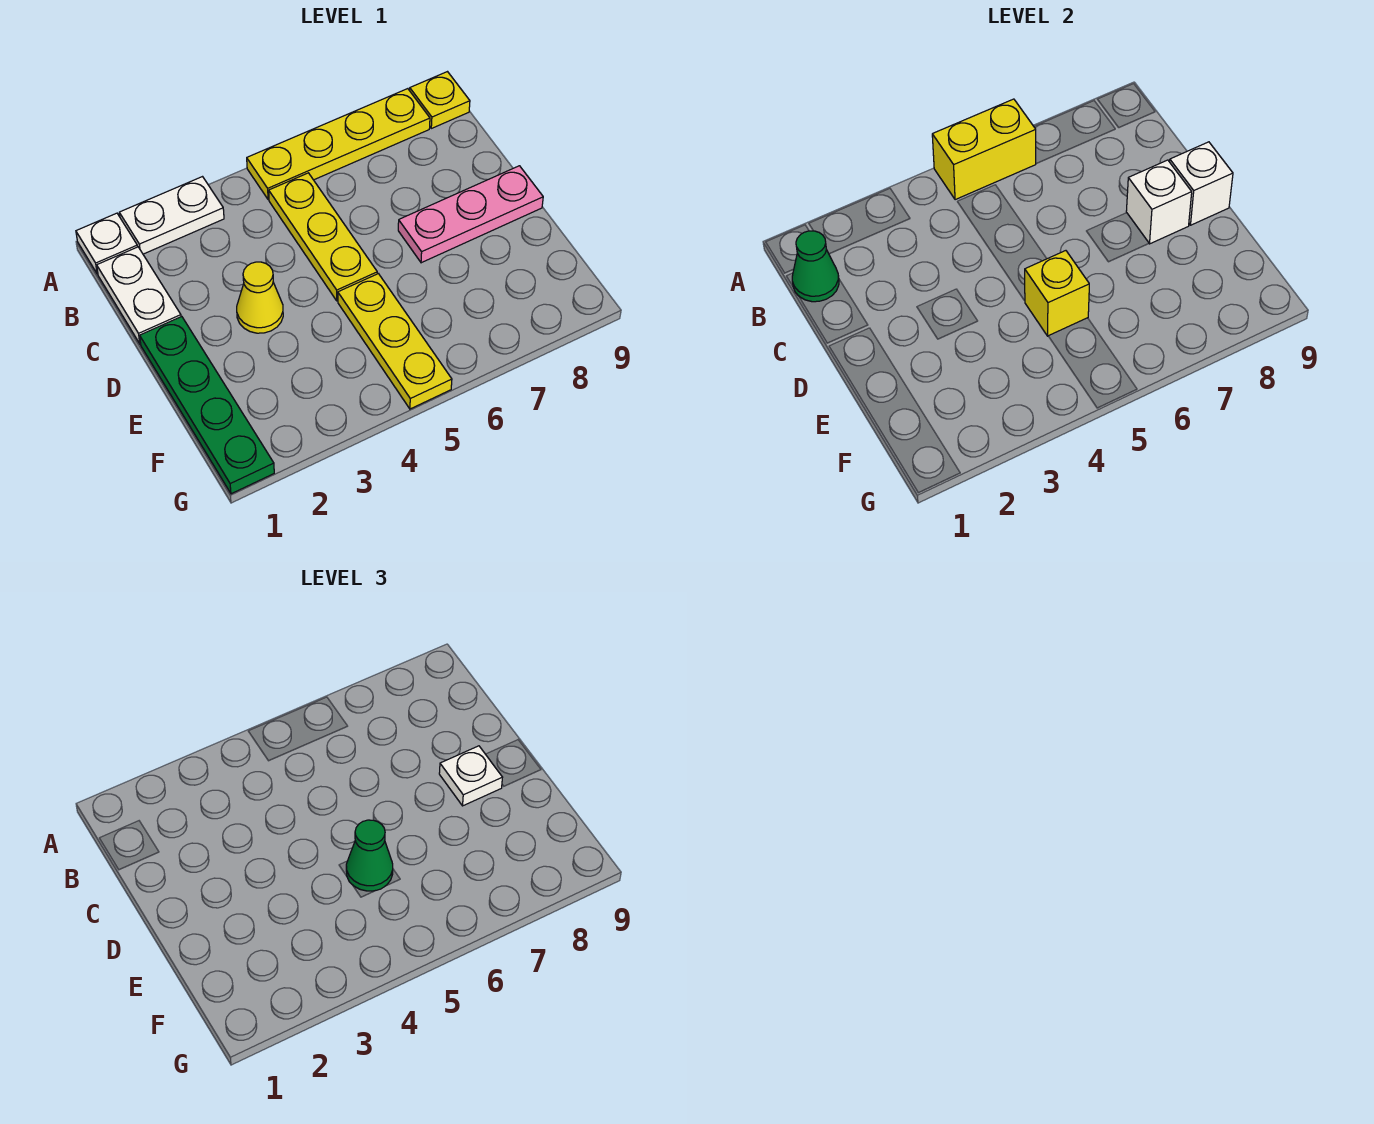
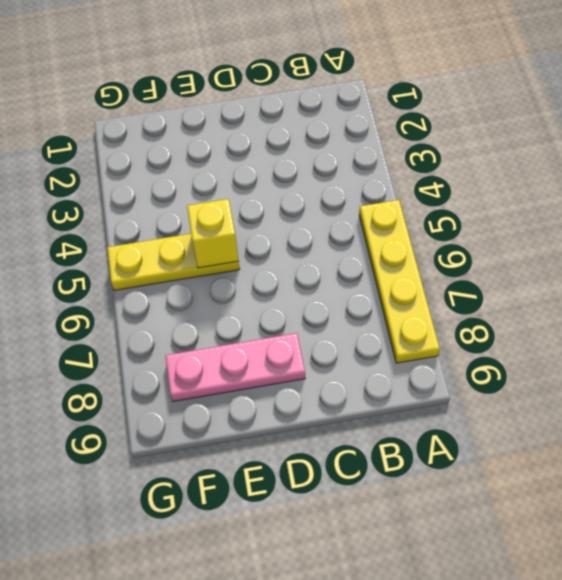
pink plate D8:F8 level 1 -> pink plate D7:D9 level 1
none -> white plate A1 level 1
none -> white plate A2:A3 level 1
none -> yellow plate A9 level 1

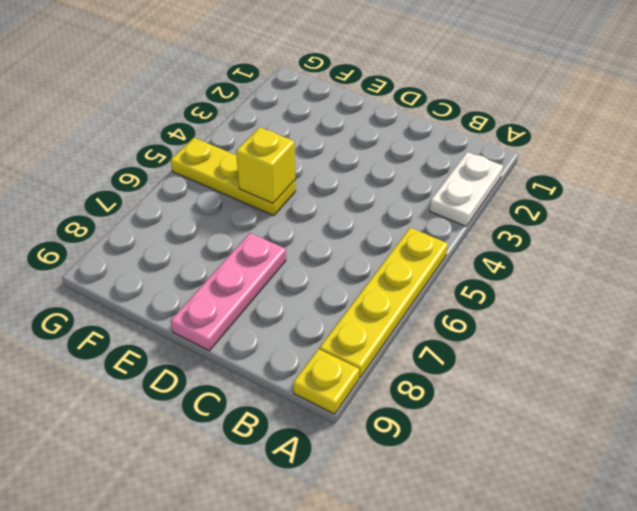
none -> white plate A1 level 1
none -> white plate B1:C1 level 1
none -> yellow plate B5:D5 level 1

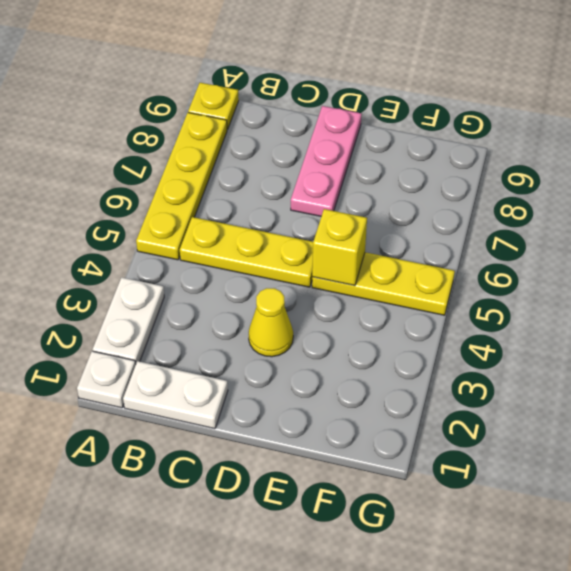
none -> green plate D1:G1 level 1
none -> yellow brick A5:A6 level 2
none -> green cone B1 level 2

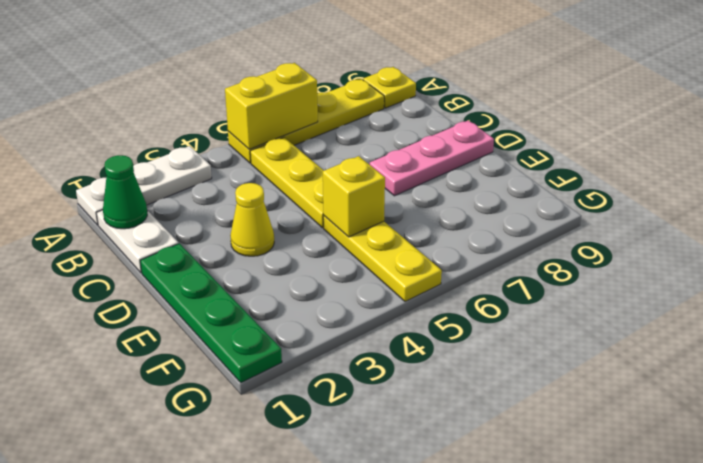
none -> white brick D8 level 2
none -> white brick D9 level 2
none -> white plate D8 level 3

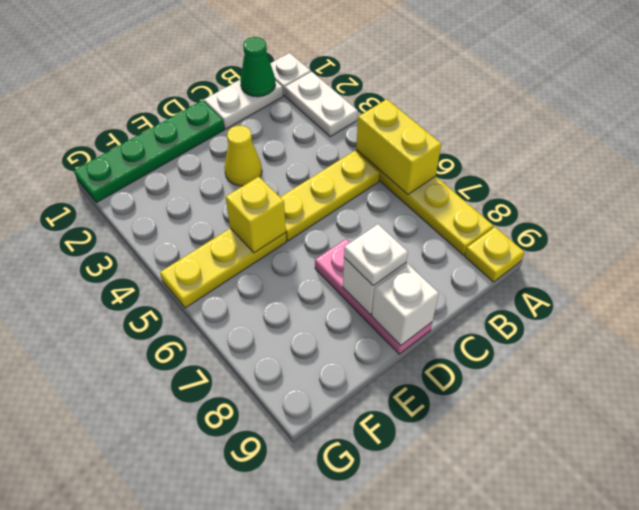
none -> green cone E5 level 3

